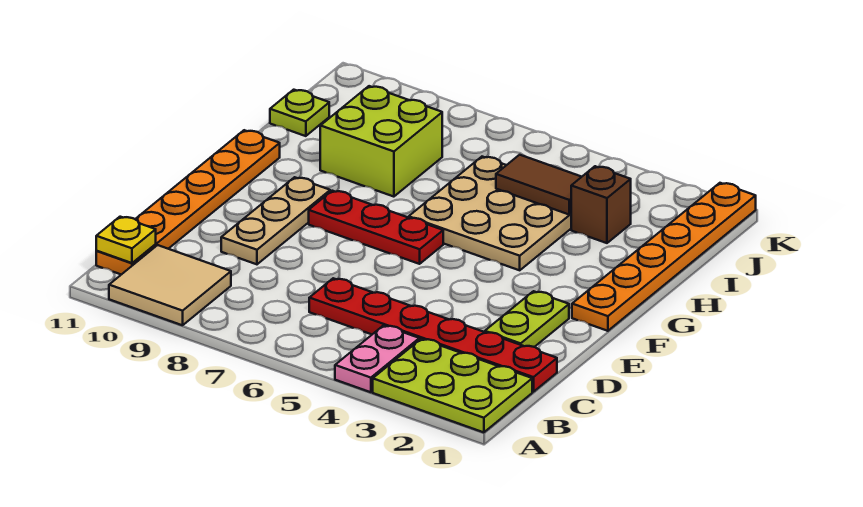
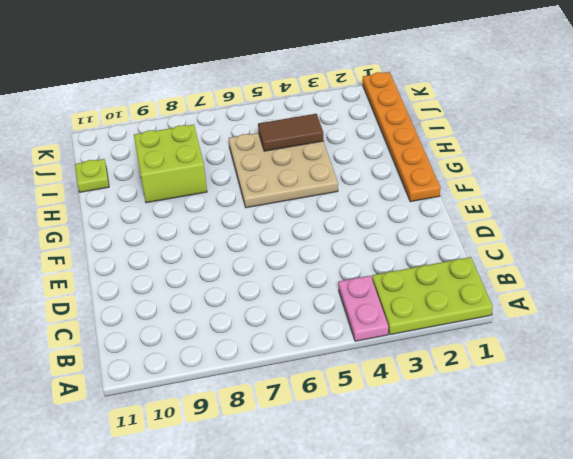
none -> tan tile A9:B10 level 1
none -> orange plate B11:G11 level 1
none -> red plate C1:C6 level 1

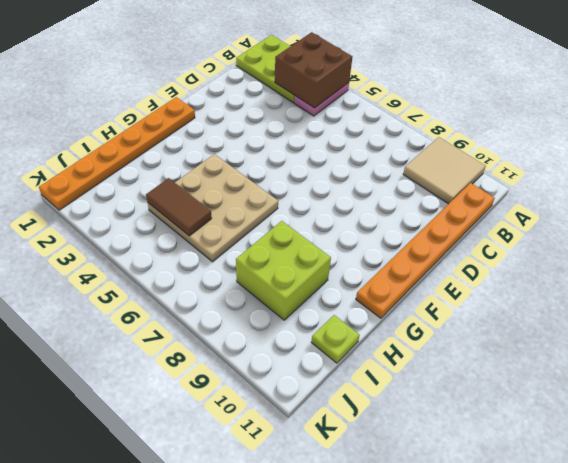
brown brick A3:B4 level 2 -> none
none -> red plate C1:C6 level 1
none -> lime plate D2:E2 level 1
none -> tan plate D9:F9 level 1

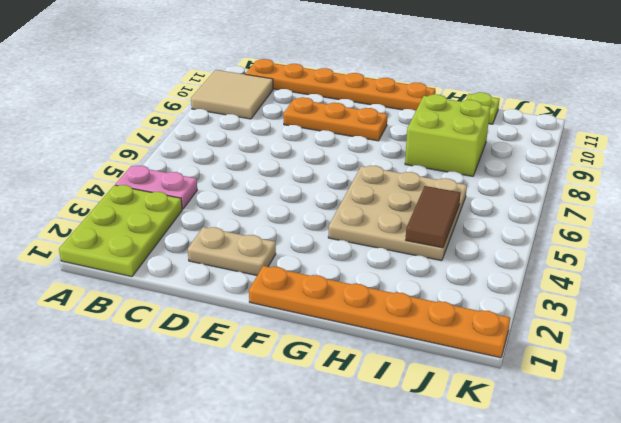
tan plate D2:E2 level 1 -> lime plate D2:E2 level 1
orange plate D9:F9 level 1 -> tan plate D9:F9 level 1
none -> red plate C1:C6 level 1
none -> red plate F6:F8 level 1
none -> brown brick I3 level 1

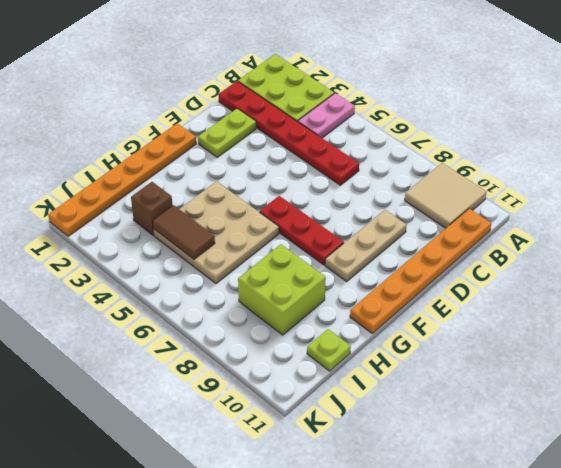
none -> yellow plate B11 level 2

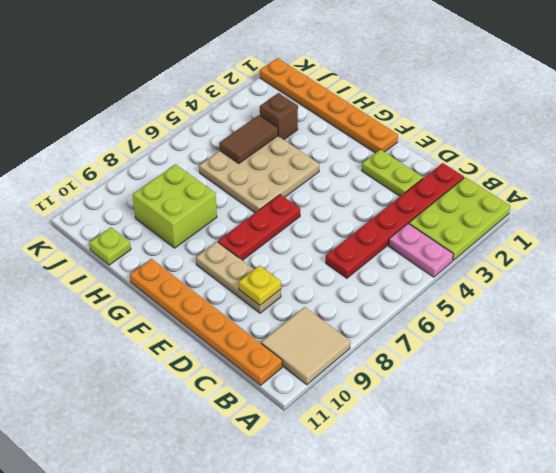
yellow plate D9 level 2 -> yellow plate B11 level 2

